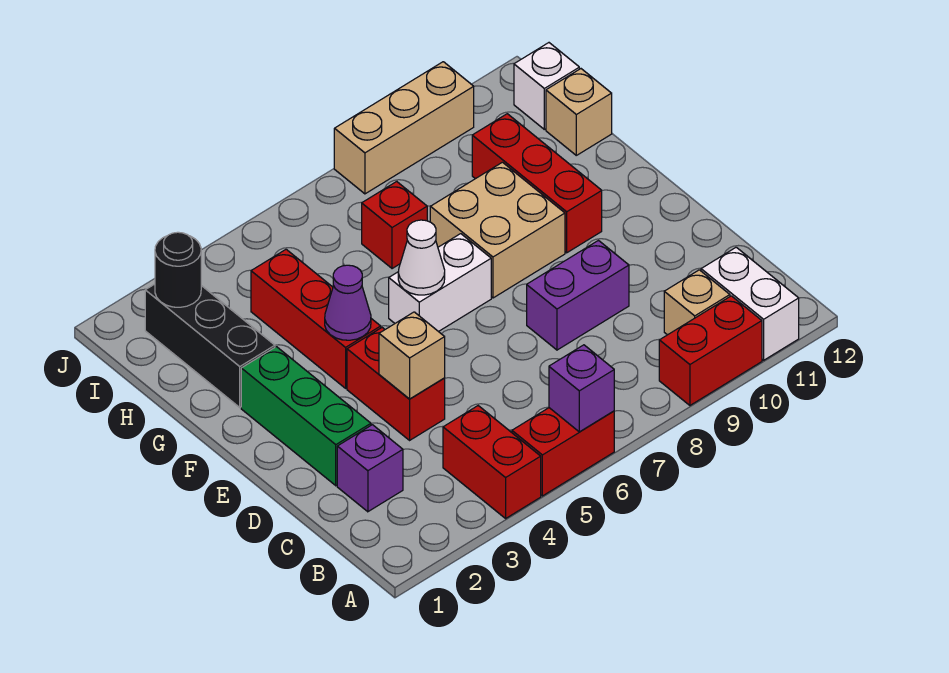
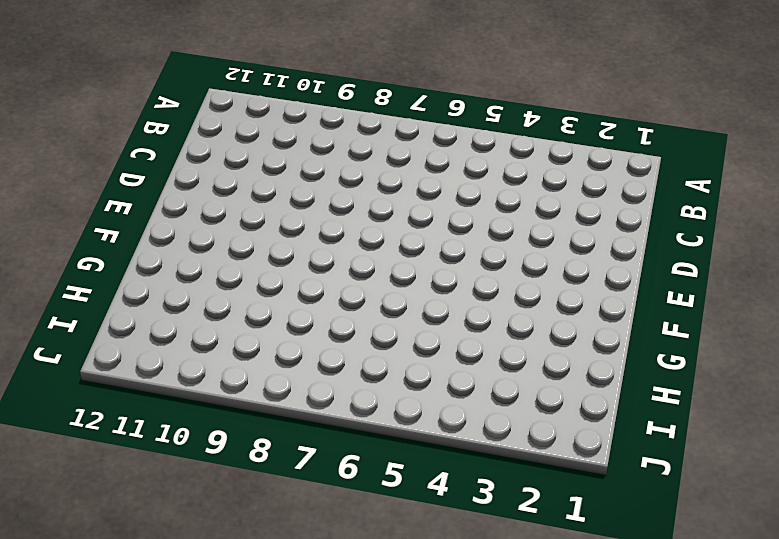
none -> red brick A4:B4 level 1
none -> red brick A5:A6 level 1
none -> red brick A9:A10 level 1

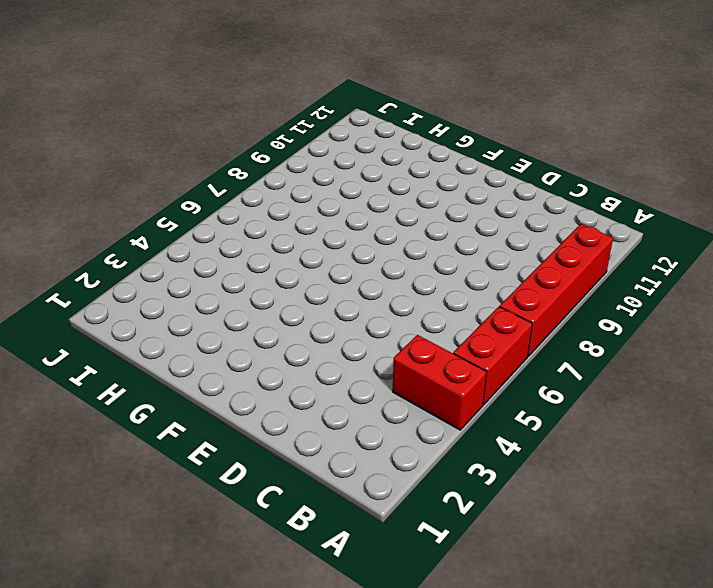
red brick A7:A10 level 1 -> red brick A9:A10 level 1
none -> white brick A11:B11 level 1
none -> tan brick B10 level 1
none -> purple brick C2 level 1

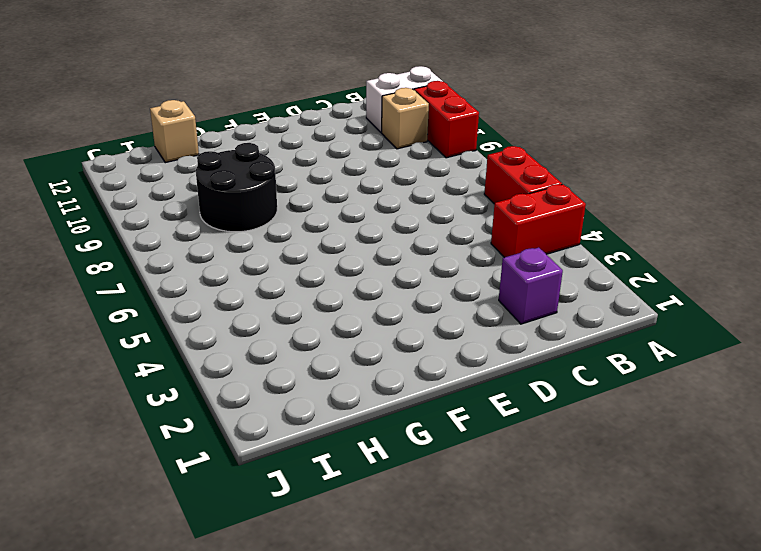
black round brick G8:H9 level 1 -> tan brick F8:G9 level 1
none -> green brick D2:F2 level 1
none -> red brick D4:E4 level 1
none -> purple brick D8:D9 level 1

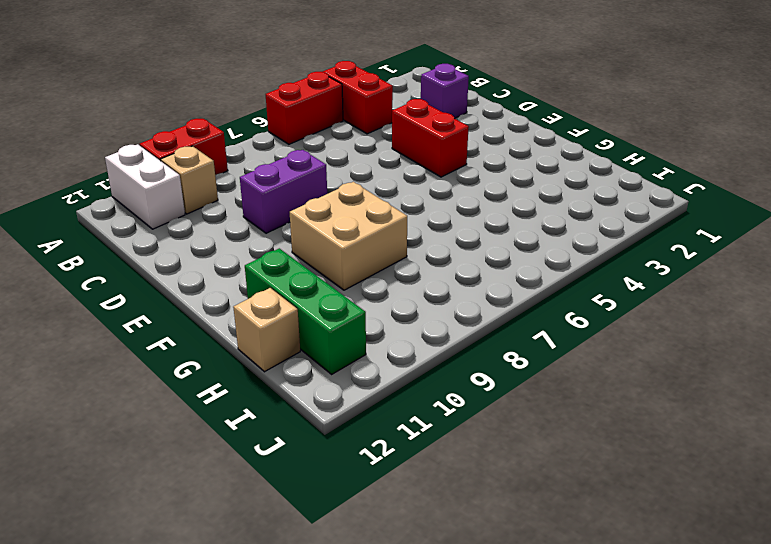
green brick G11:I11 level 1 -> green brick D2:F2 level 1
none -> red brick F4:H4 level 1
none -> white brick F6:F7 level 1
none -> red brick F10:H10 level 1

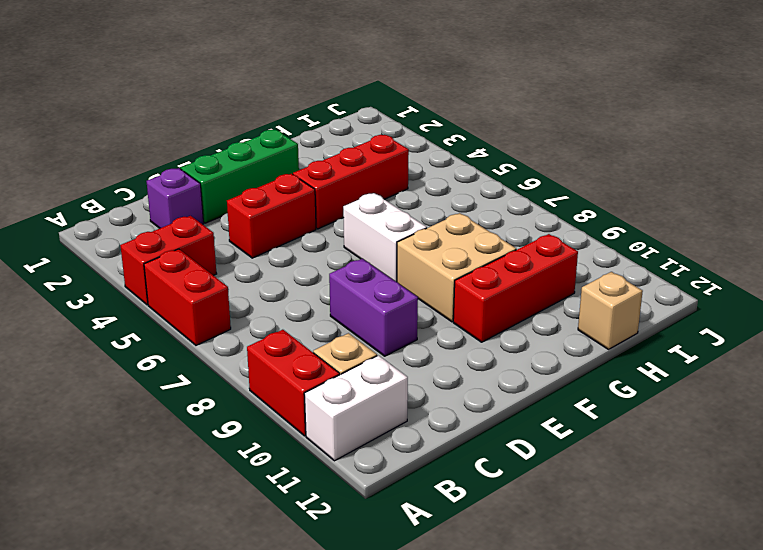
none -> black brick G2:I2 level 1
none -> red brick H7 level 1
none -> white brick I12 level 1

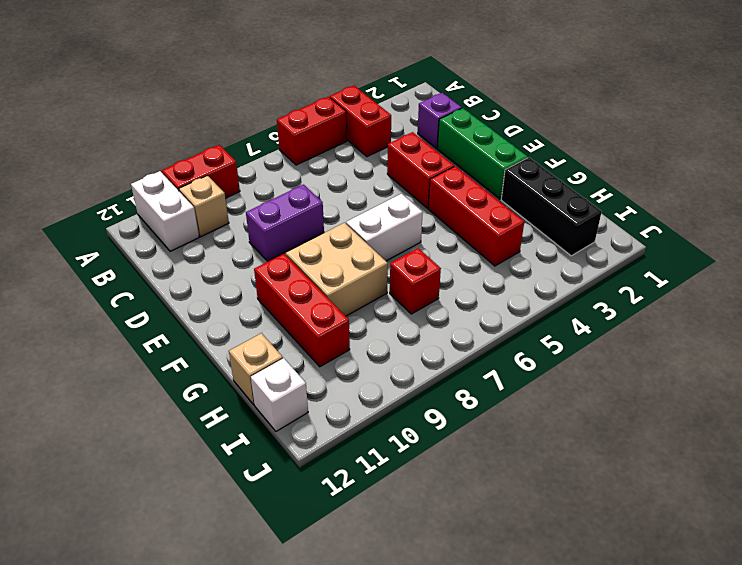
none -> tan brick J8:J10 level 1
none -> purple brick A6 level 2
none -> tan brick D4 level 2

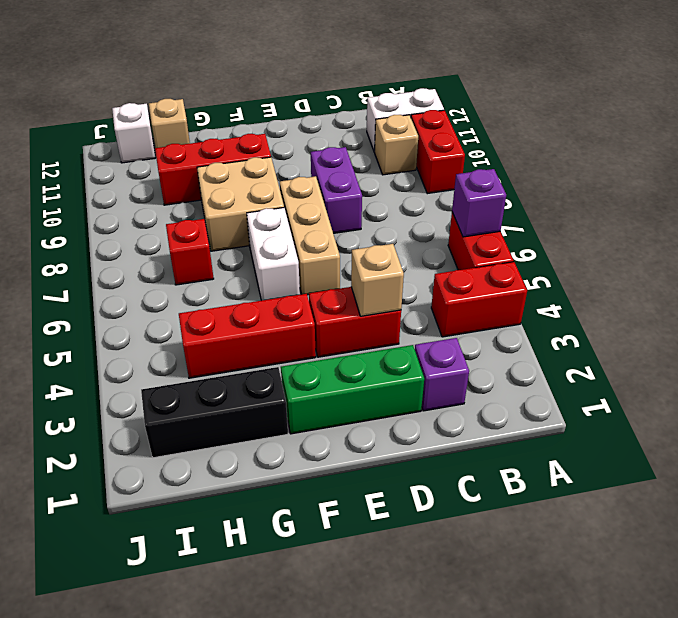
tan brick E6:E8 level 1 -> tan brick J8:J10 level 1
none -> purple cone F4 level 2
none -> white cone F6 level 2
none -> black round brick I2 level 2

